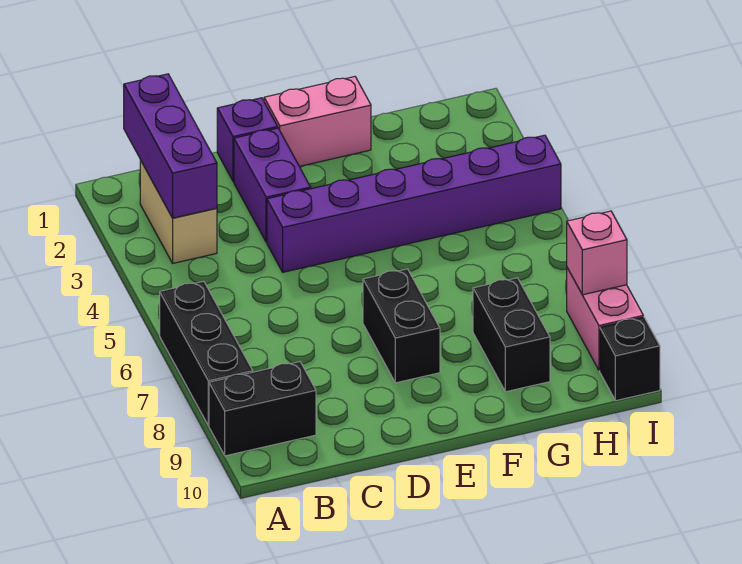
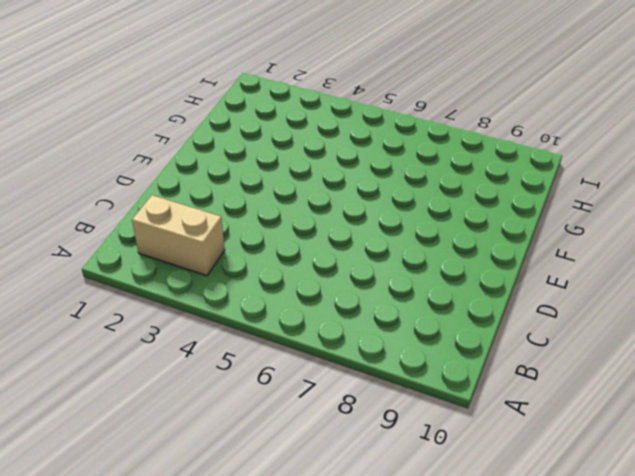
none -> black brick A6:A8 level 1
none -> black brick A9:B9 level 1
none -> purple brick D1 level 1

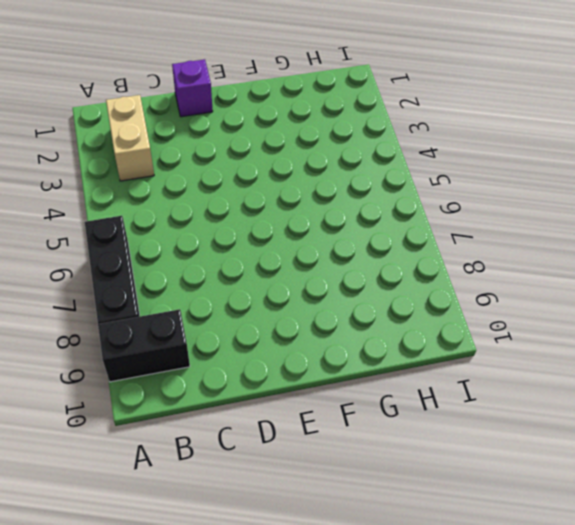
none -> purple brick D2:D3 level 1
none -> purple brick D4:I4 level 1
none -> pink brick E1:F1 level 1

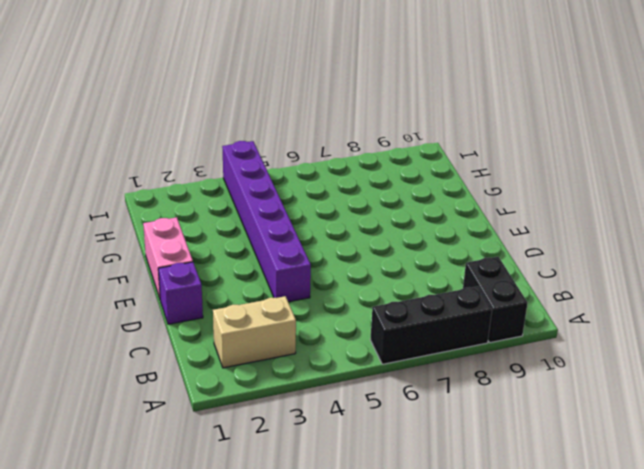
none -> purple brick D2:D3 level 1
none -> black brick E7:E8 level 1
none -> black brick G8:G9 level 1

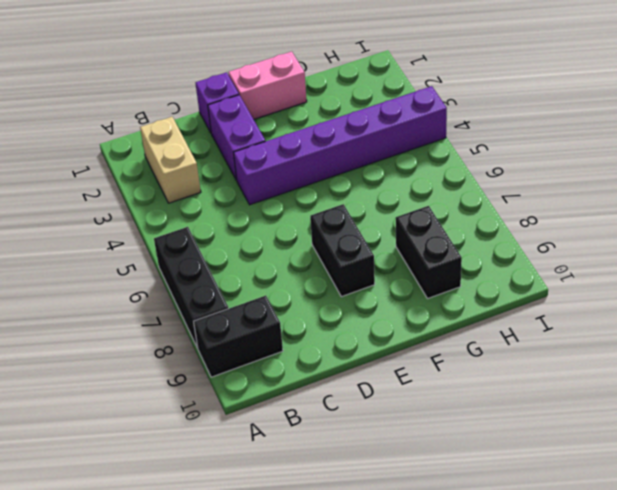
none -> pink brick I8:I9 level 1
none -> black brick I10 level 1
none -> purple brick B1:B3 level 2

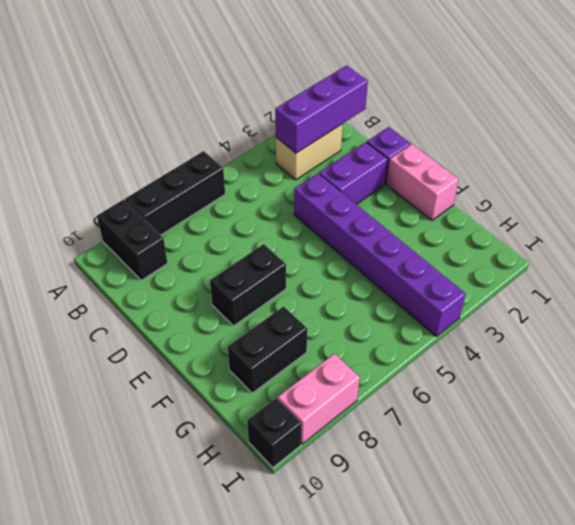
none -> pink brick I8 level 2

